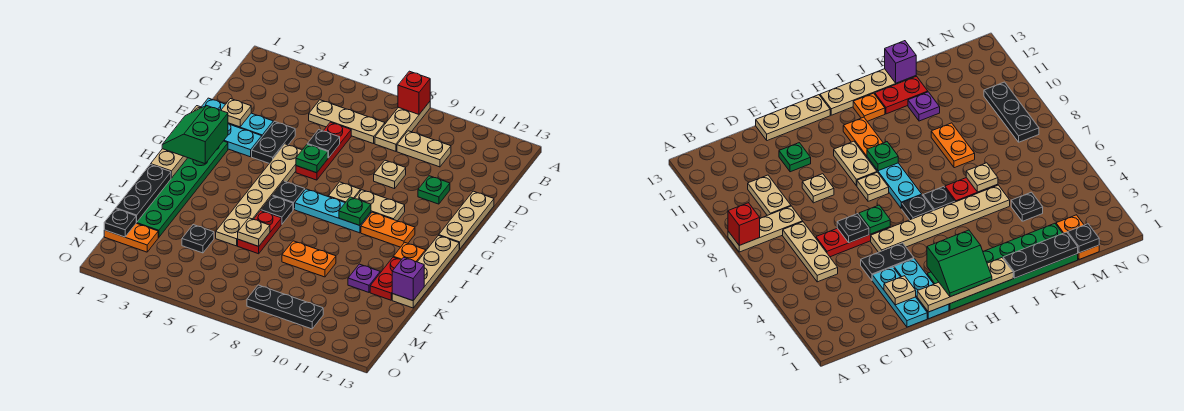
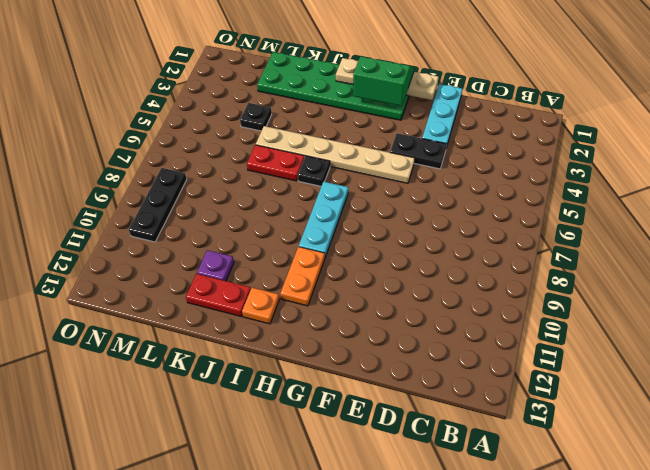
none -> tan plate A8:C8 level 1
none -> tan plate C5:C7 level 1
none -> tan plate C9:C10 level 1
none -> red plate D6:F6 level 1

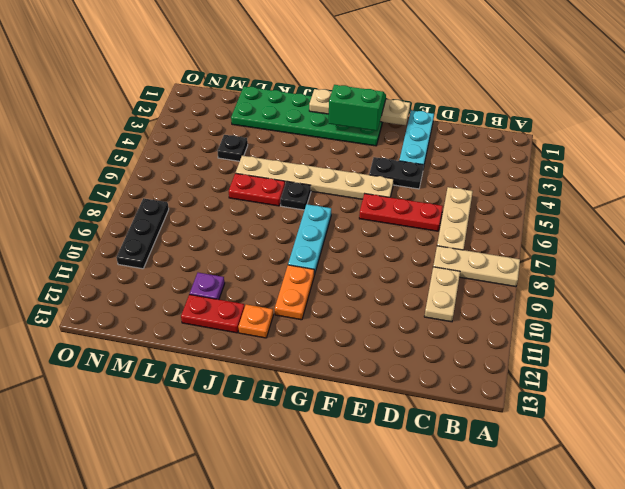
none -> tan plate E9 level 1
none -> green plate E11 level 1
none -> tan plate E13:G13 level 1
none -> cyan plate F1:F3 level 1

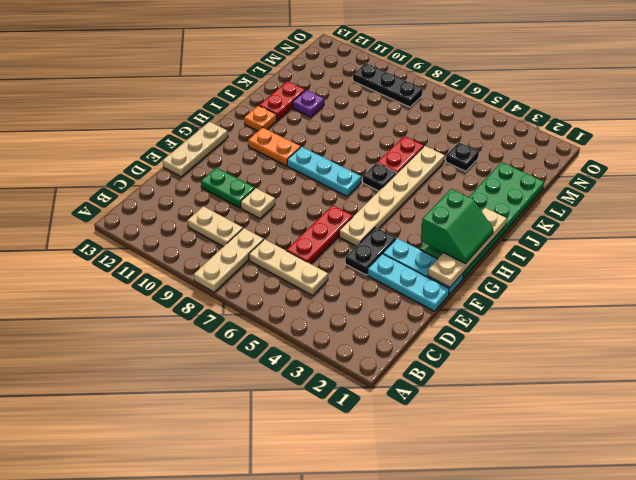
green plate E10:E11 level 1 -> green plate E11 level 1
none -> tan plate G8 level 1
none -> tan plate G9:G10 level 1
none -> black plate H6 level 1
none -> tan plate H13:K13 level 1

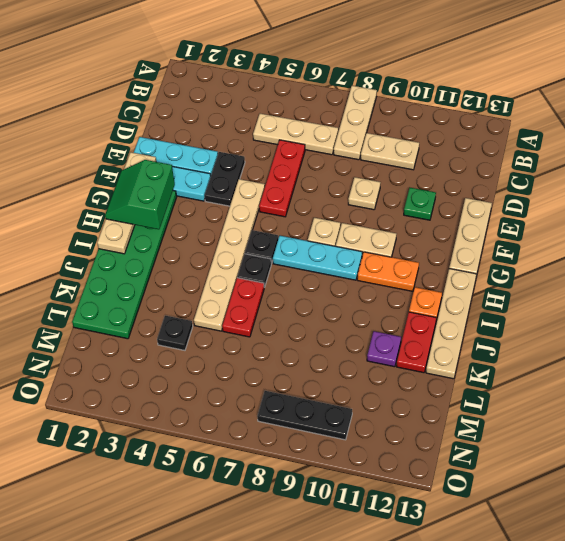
none -> orange plate K8:K9 level 1
none -> orange plate M1:M2 level 1
none -> red brick A8 level 2
none -> tan plate E2 level 2

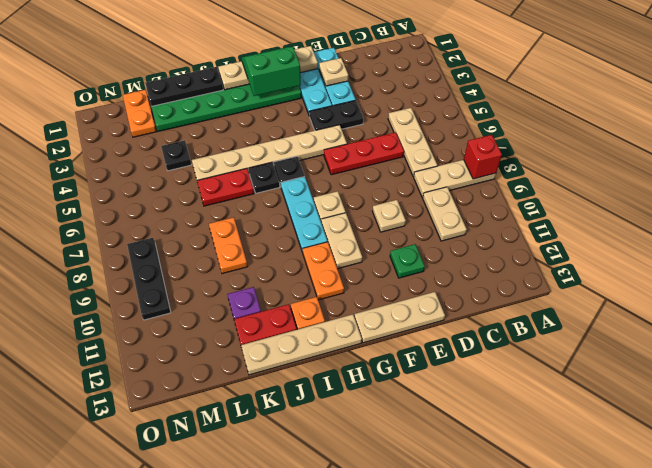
none -> black plate E6 level 2
none -> green plate F6 level 2
none -> green plate H9 level 2
none -> tan plate K6 level 2

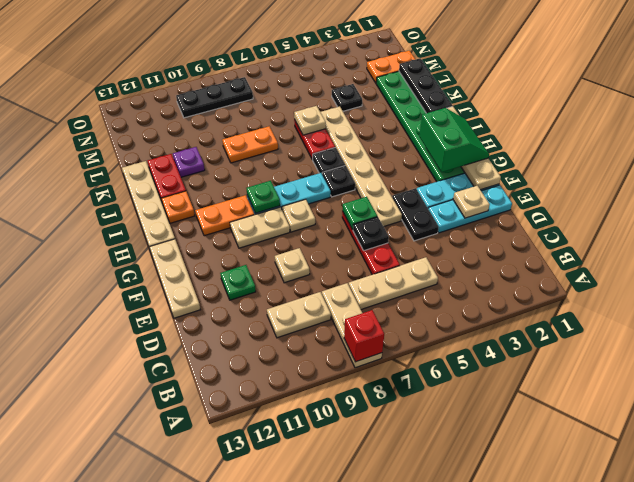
none -> purple brick K13 level 2
none -> black plate M1 level 2

